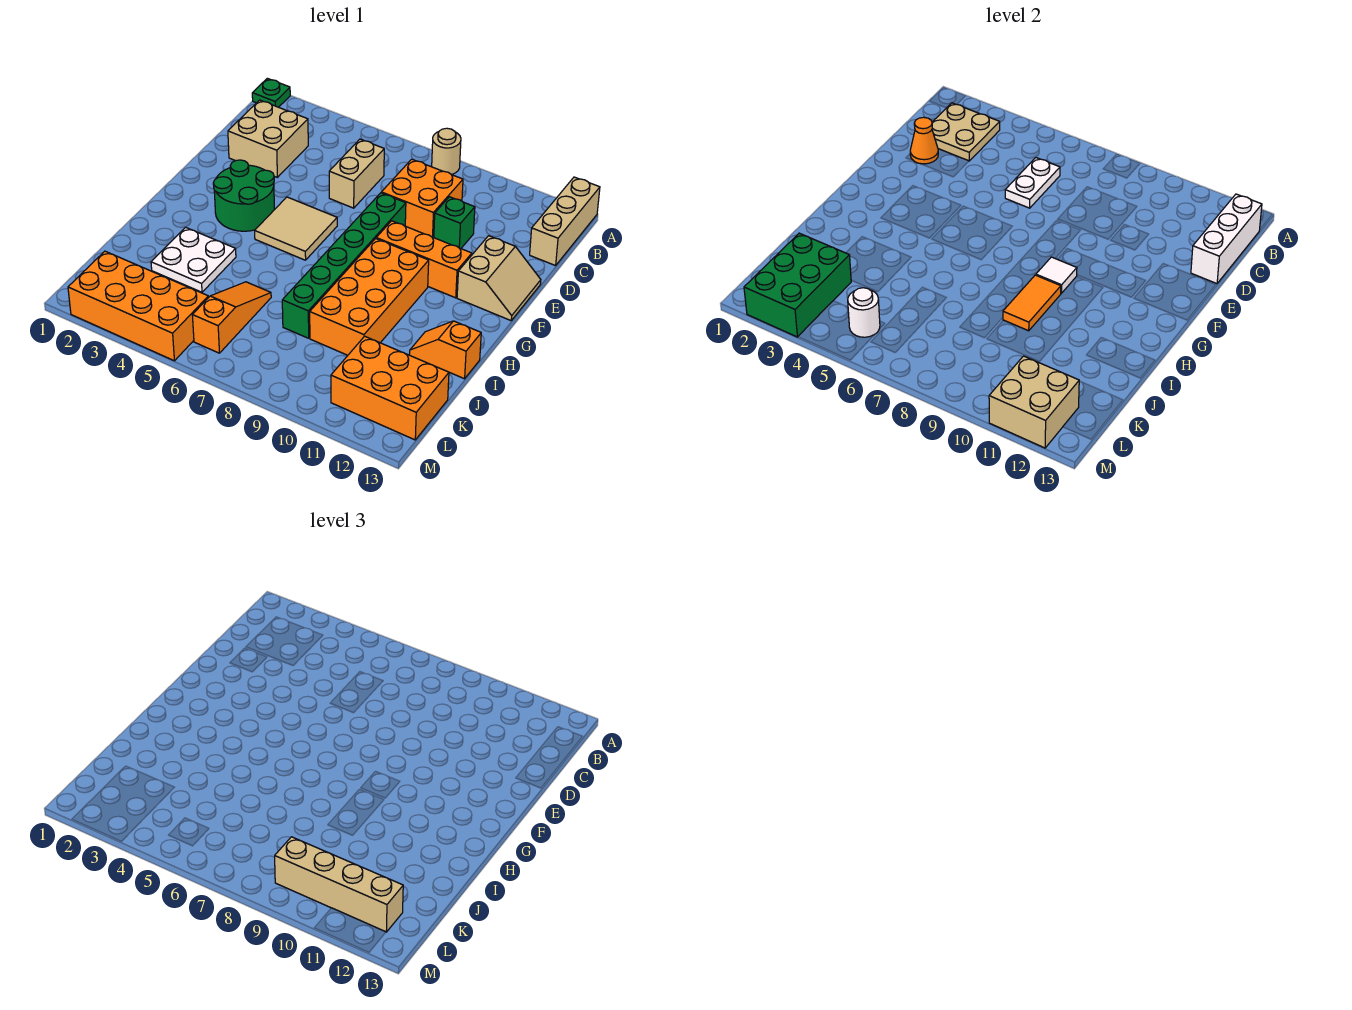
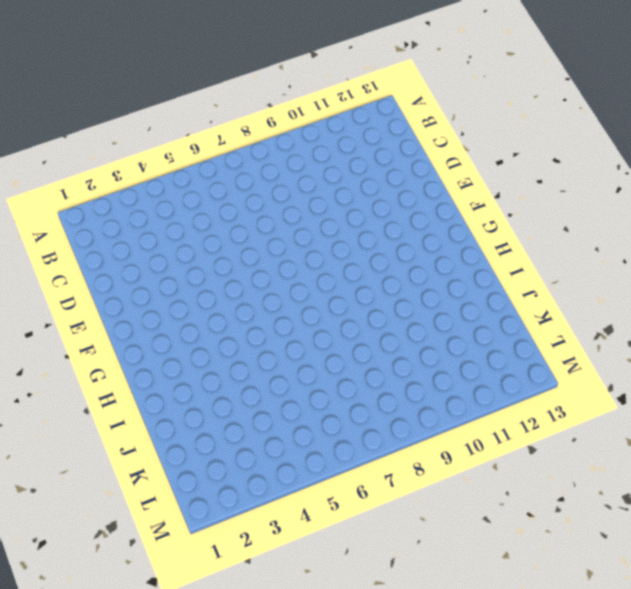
none -> green plate A1 level 1
none -> tan round brick A8 level 1
none -> tan brick A13:C13 level 1

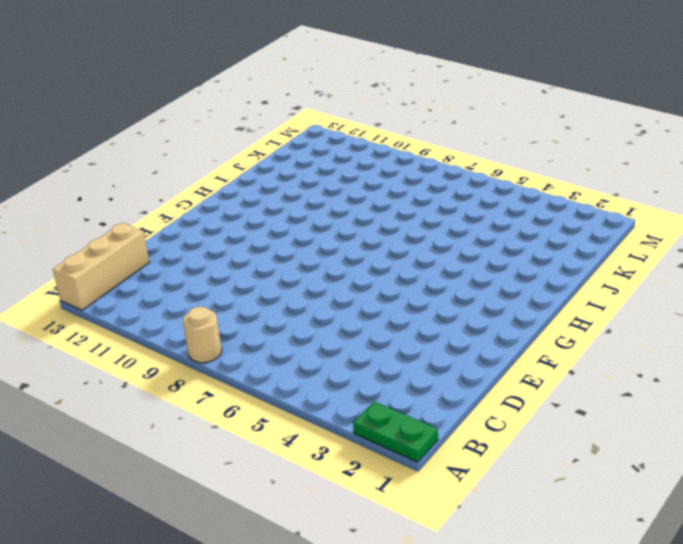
green plate A1:A2 level 1 -> green plate A1 level 1
none -> tan brick C2:D3 level 1
none -> tan brick C6:D6 level 1
none -> orange brick C8:D9 level 1

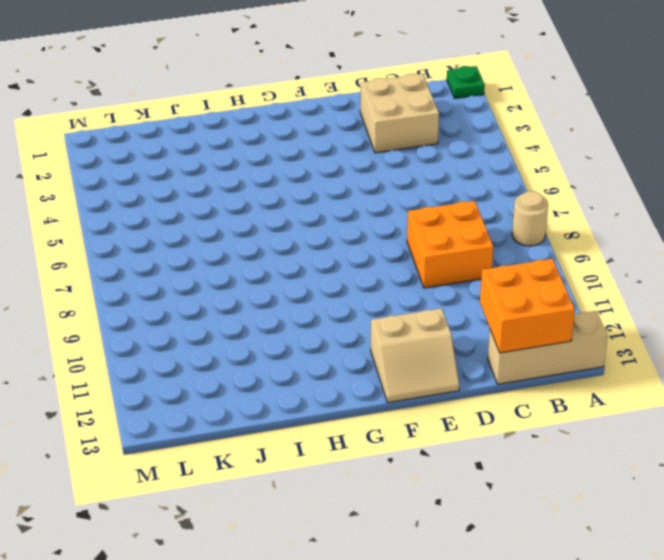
orange brick B12:C13 level 2 -> white brick B13:D13 level 2
none -> tan brick C6:D6 level 1
none -> green brick D10 level 1
none -> green brick E8:J8 level 1

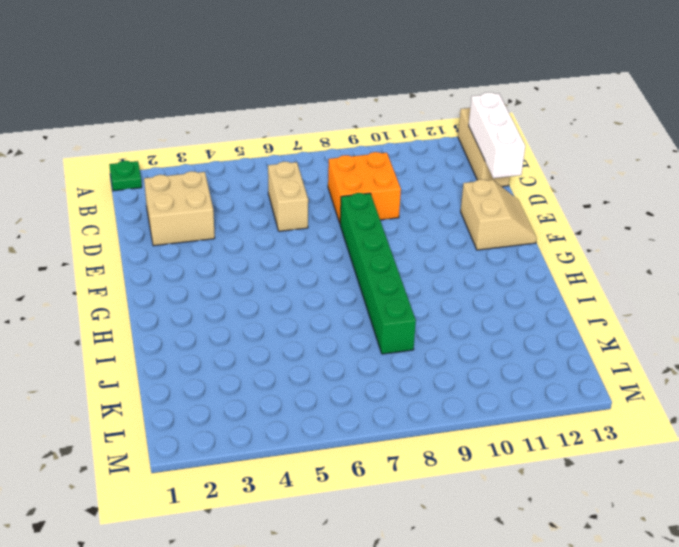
none -> tan round brick A8 level 1
none -> green brick D10 level 1
none -> green round brick F3:G4 level 1

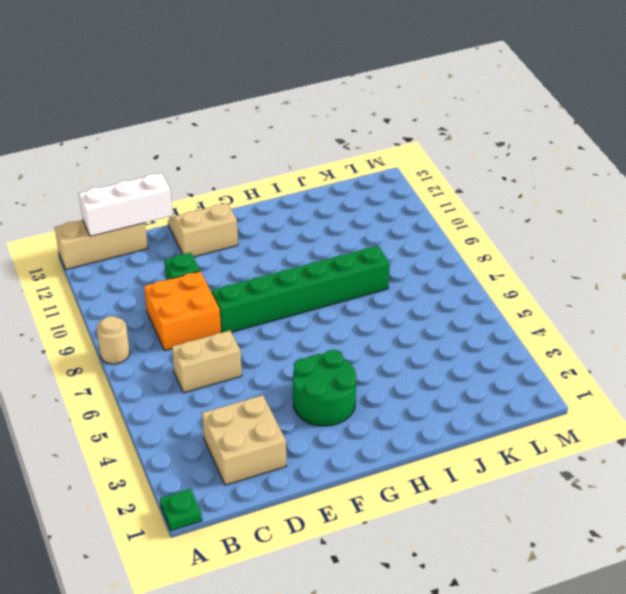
none -> tan tile F5:G6 level 1
none -> orange brick F9:F11 level 1
none -> orange brick G9:J10 level 1

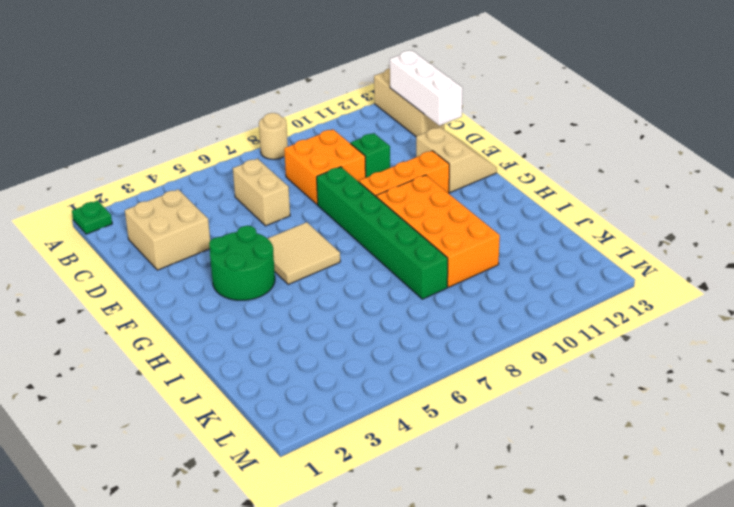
none -> white plate I3:J4 level 1
none -> orange slope I12:I13 level 1 top 13
none -> orange slope J6:L6 level 1 top L

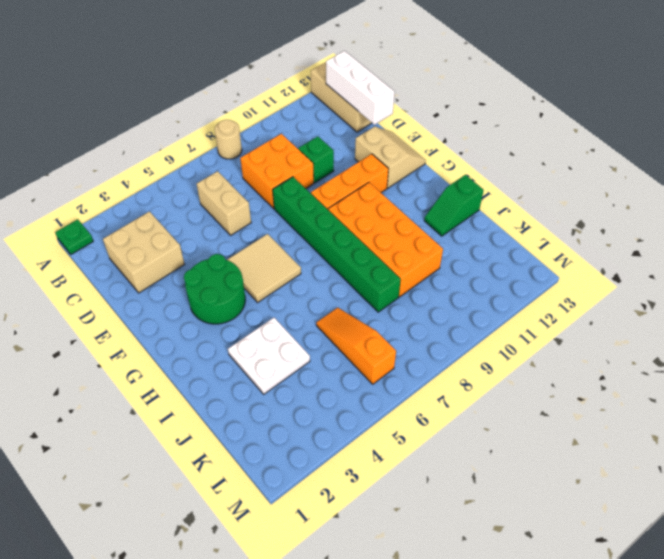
green slope I12:I13 level 1 top 13 -> orange slope I12:I13 level 1 top 13
none -> orange brick K11:L13 level 1
none -> orange brick L2:M5 level 1
none -> tan plate B2:C3 level 2

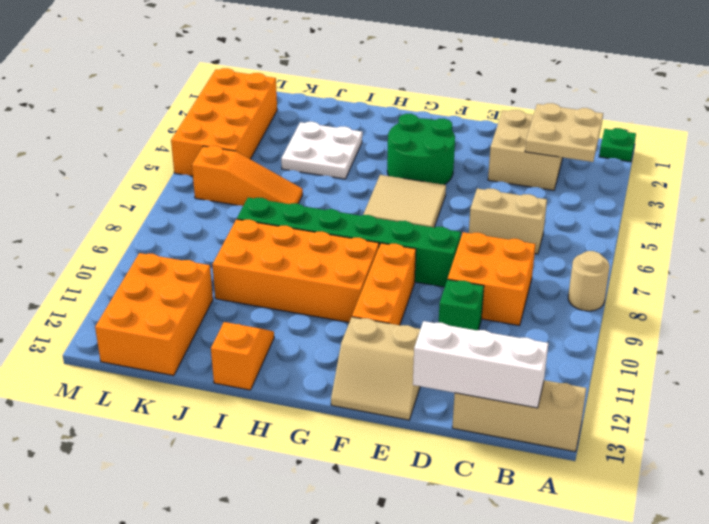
none -> white plate C6:D6 level 2
none -> orange cone D2 level 2
none -> white tile G9 level 2

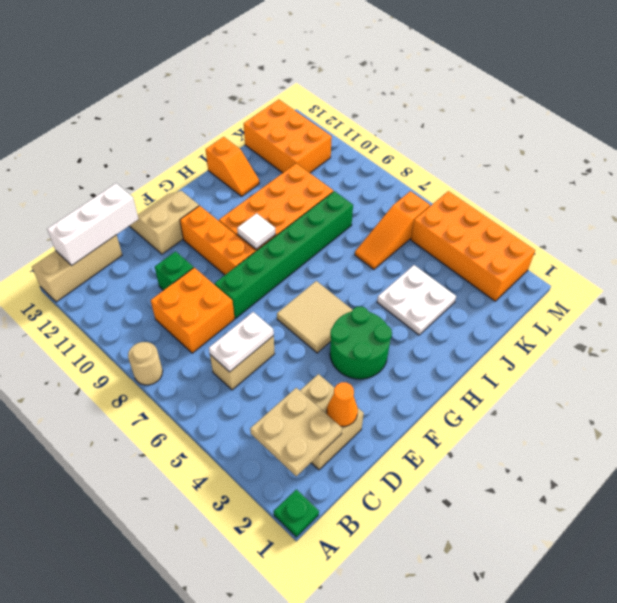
none -> orange tile H9:I9 level 2
none -> green brick K2:M3 level 2
none -> white round brick L5 level 2

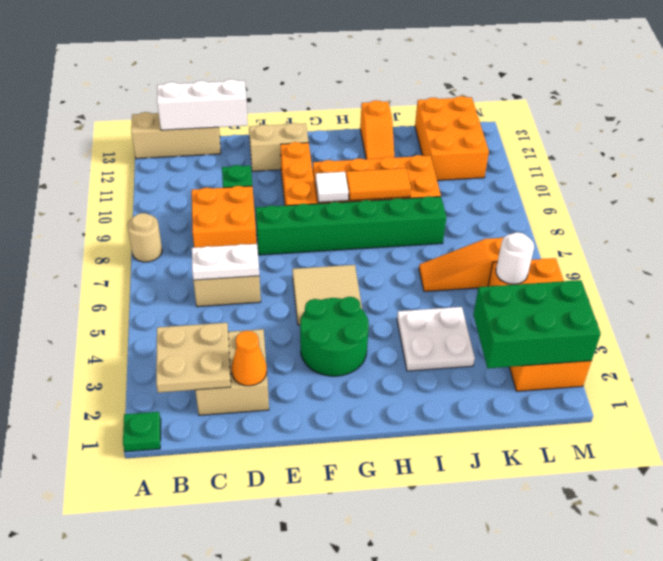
none -> tan brick L11:M12 level 2
none -> tan brick L9:L12 level 3

